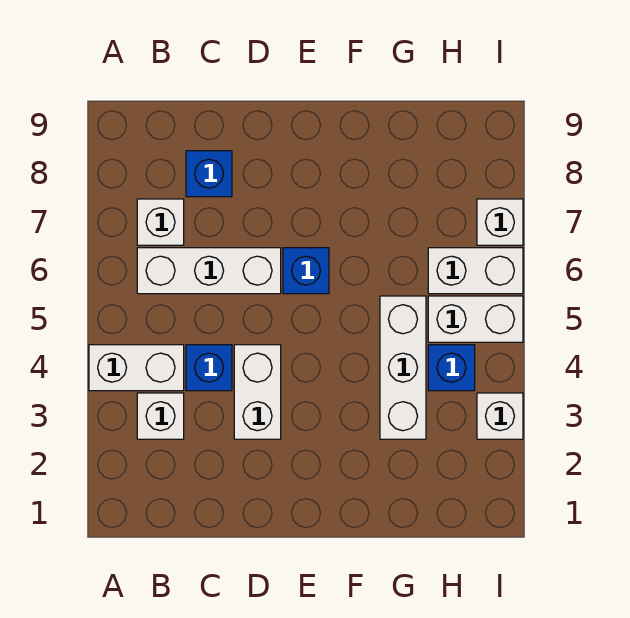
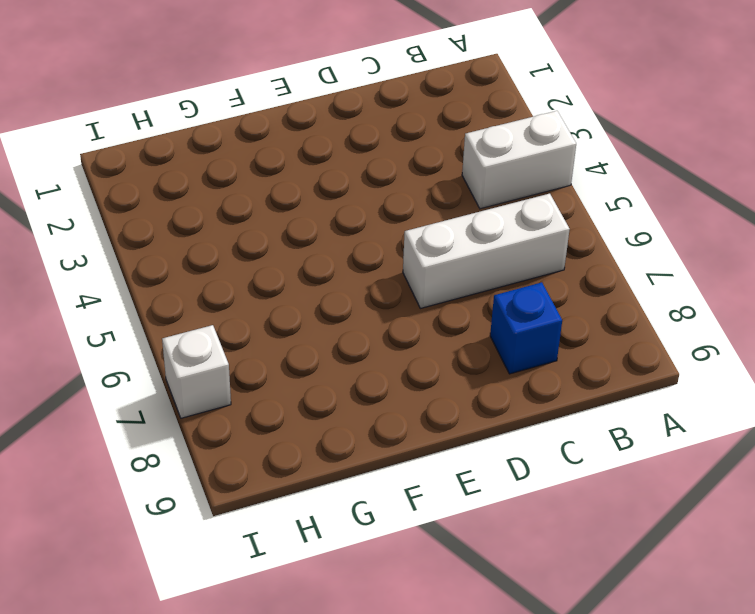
none -> white brick B3 level 1
none -> white brick B7 level 1
none -> blue brick C4 level 1

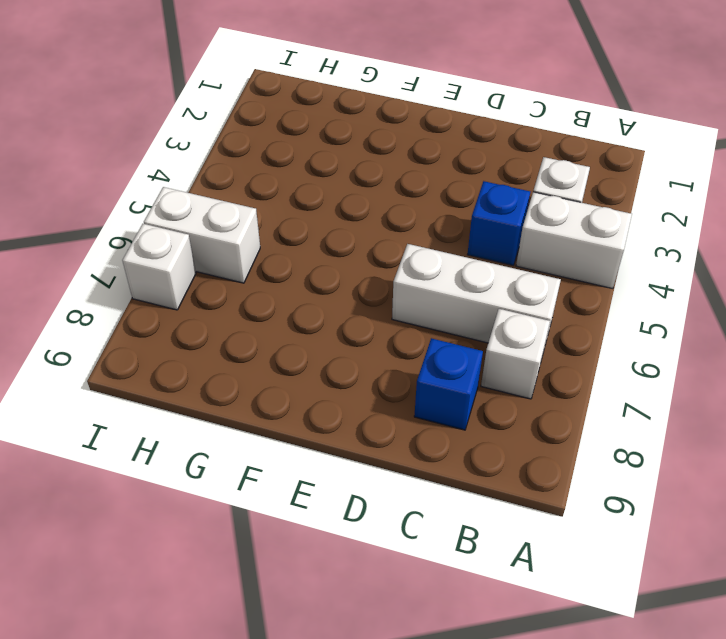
none -> white brick D3:D4 level 1
none -> blue brick E6 level 1
none -> white brick G3:G5 level 1

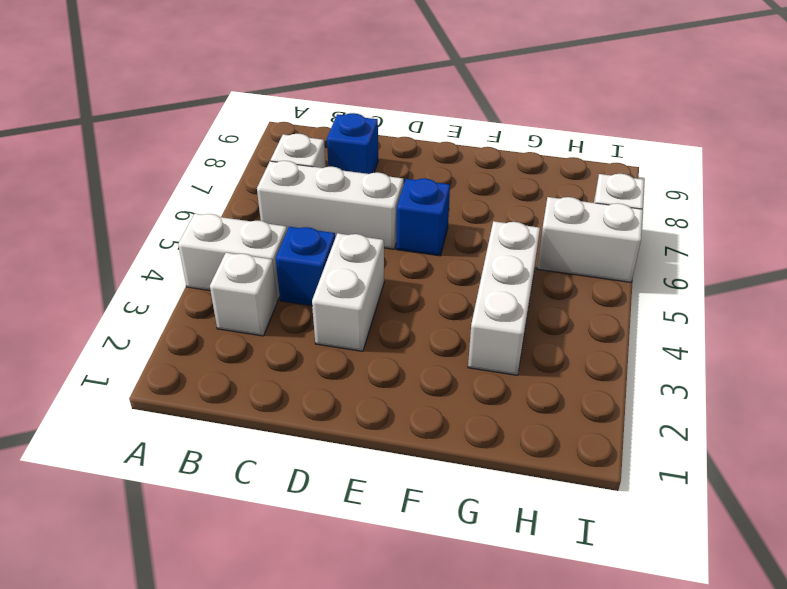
none -> blue brick H4 level 1
none -> white brick H5:I5 level 1
none -> white brick I3 level 1

